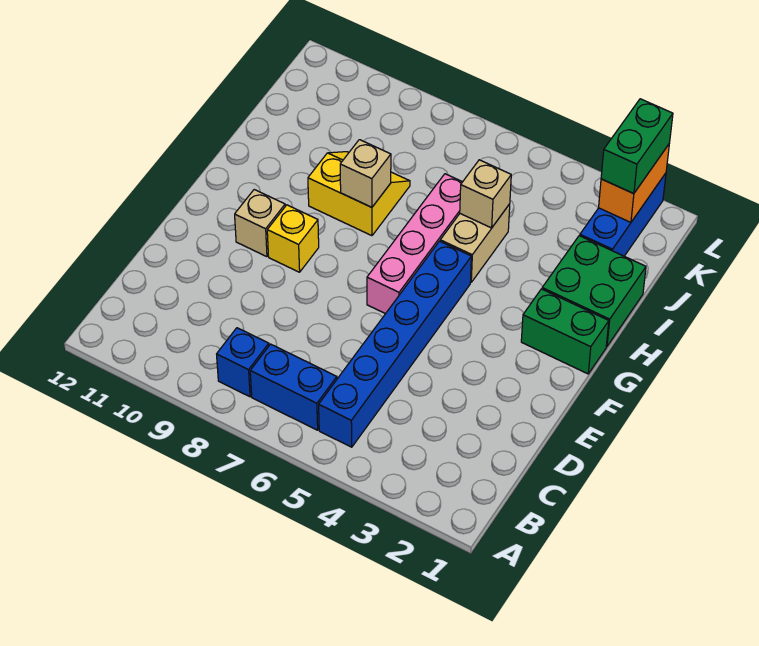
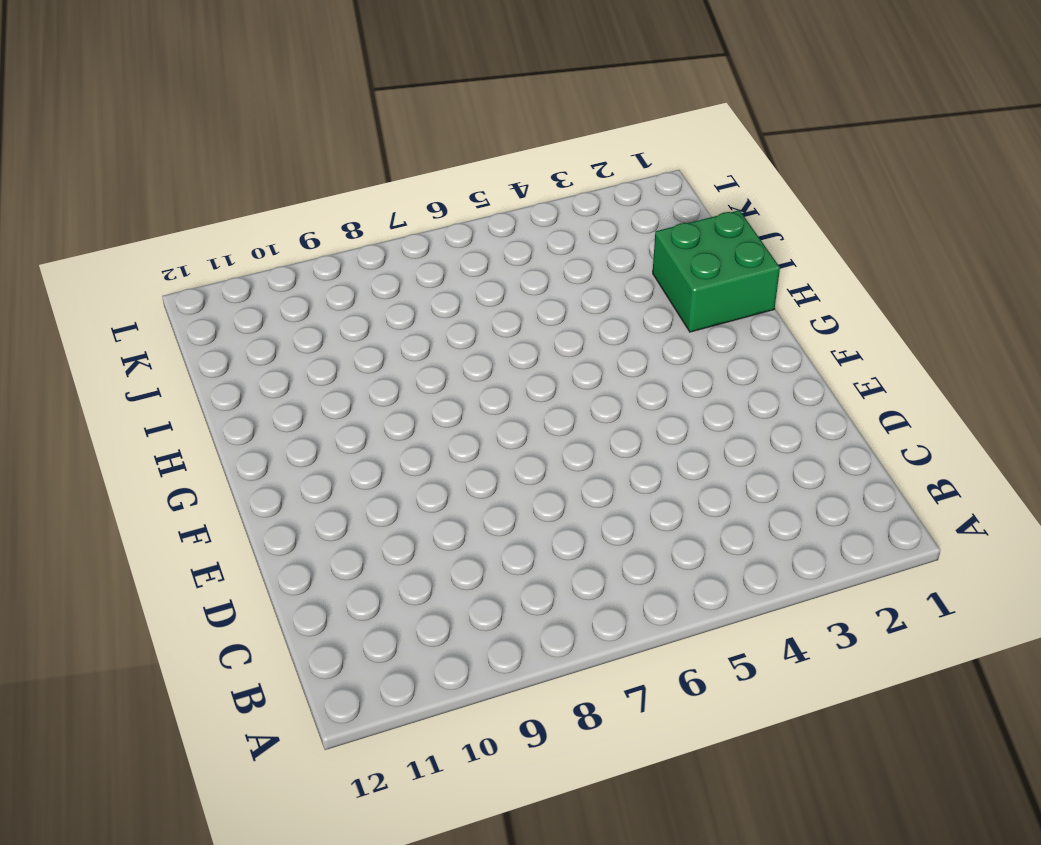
none -> blue brick B5:G5 level 1
none -> blue brick B6:B7 level 1
none -> blue brick B8 level 1

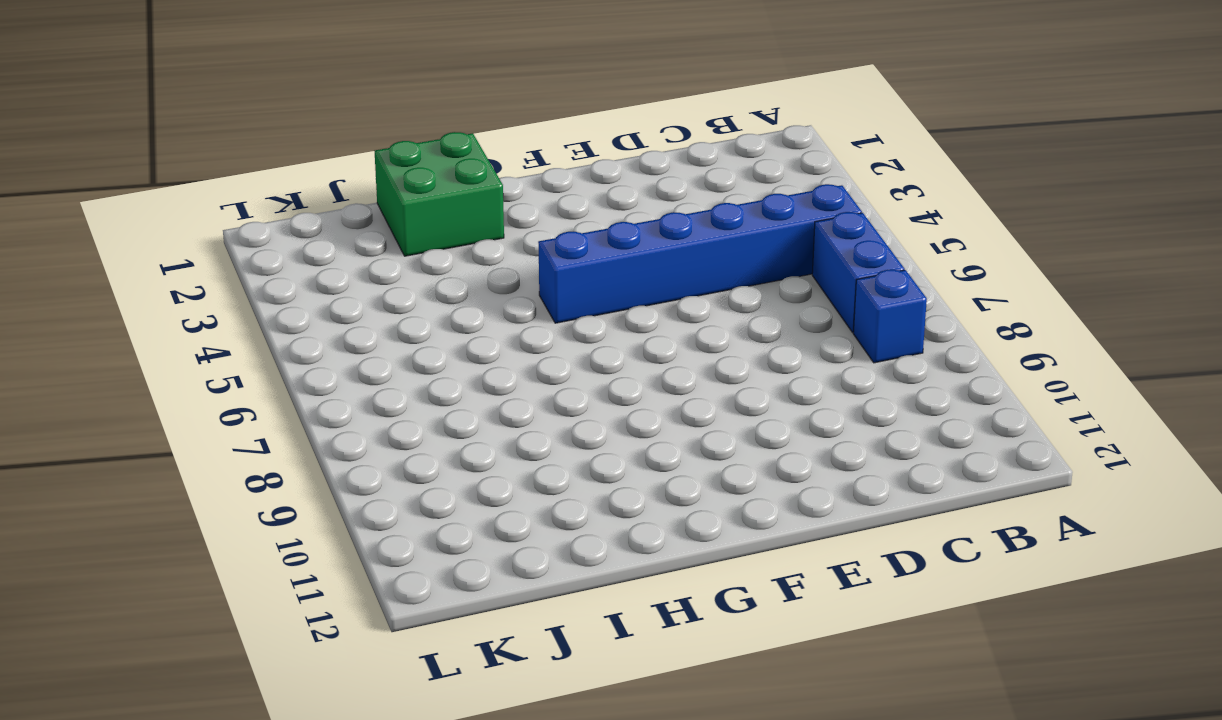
none -> pink brick F6:I6 level 1
none -> yellow brick F9 level 1
none -> tan brick F10 level 1

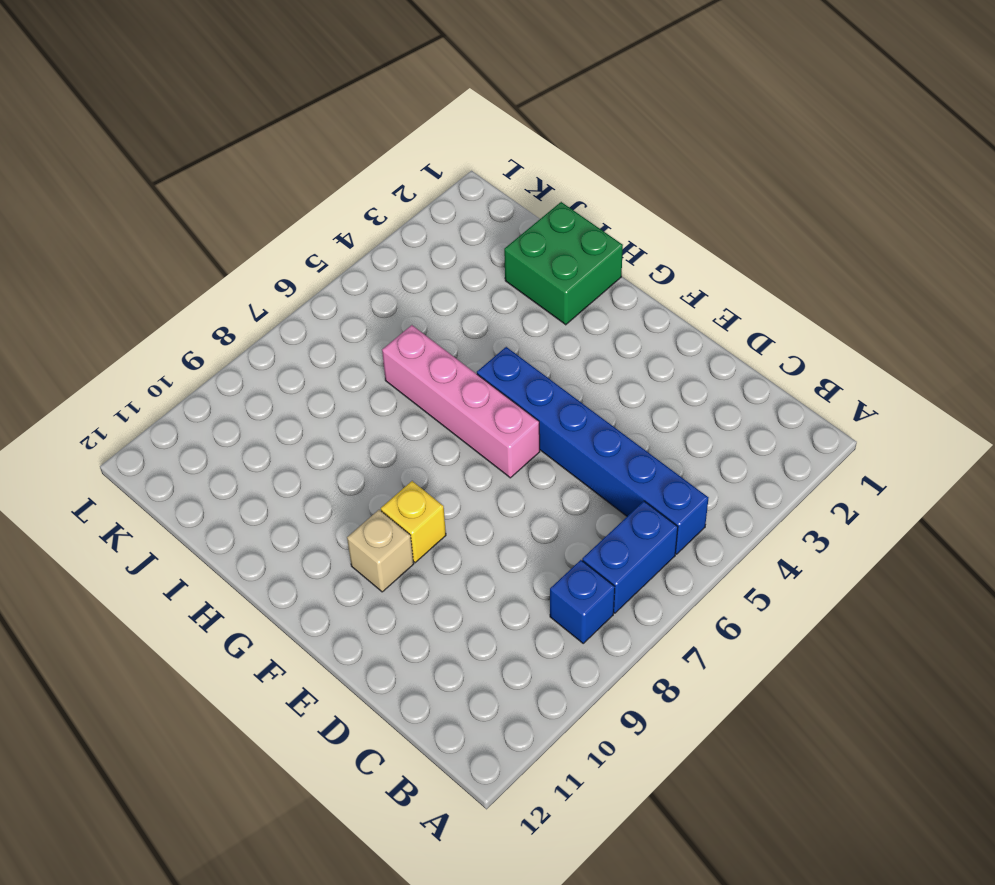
none -> green brick G1:G2 level 1
none -> tan brick H5:I5 level 1
none -> yellow slope H8:I9 level 1 top H

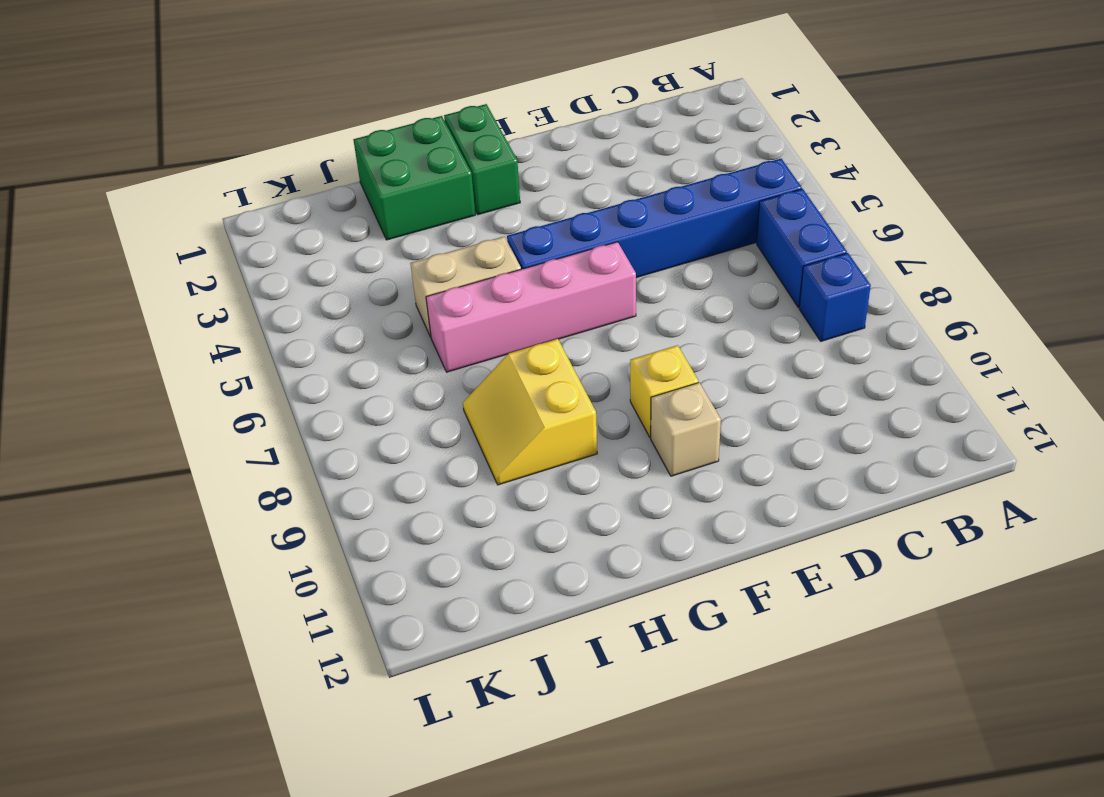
none -> blue brick J2:L2 level 1
none -> tan brick H8 level 2
none -> tan brick I5 level 2

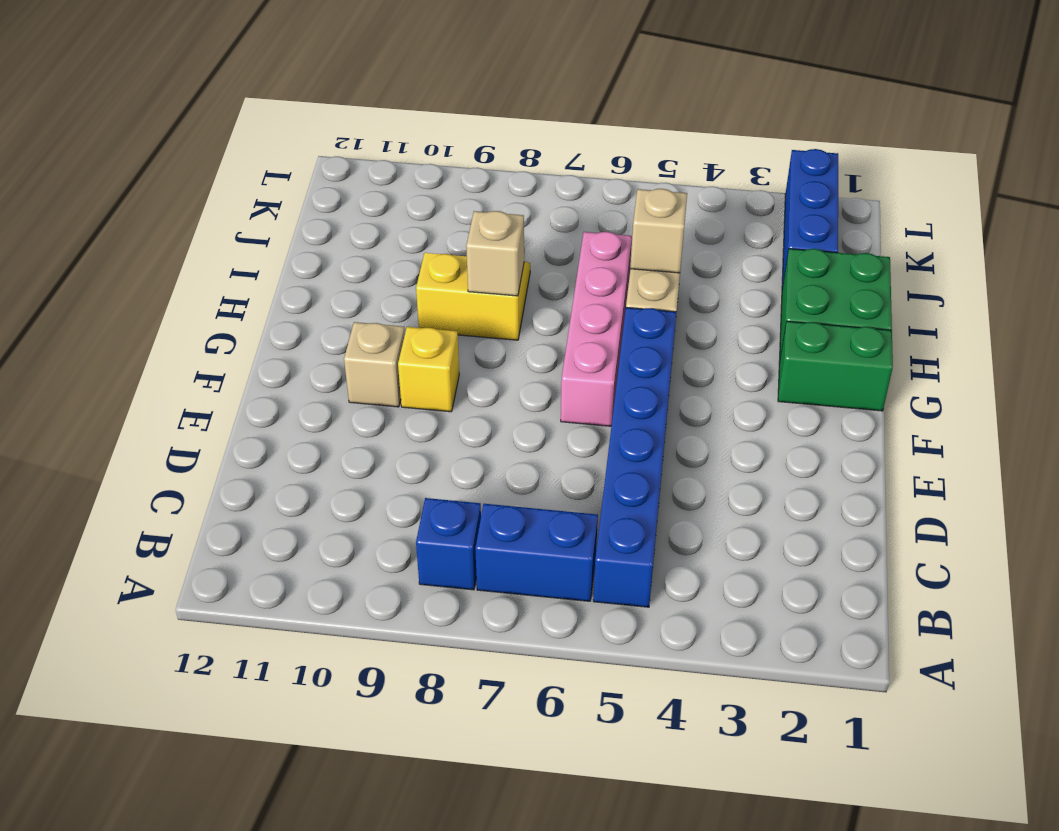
none -> orange brick K2:L2 level 2
none -> green brick K2:L2 level 3

